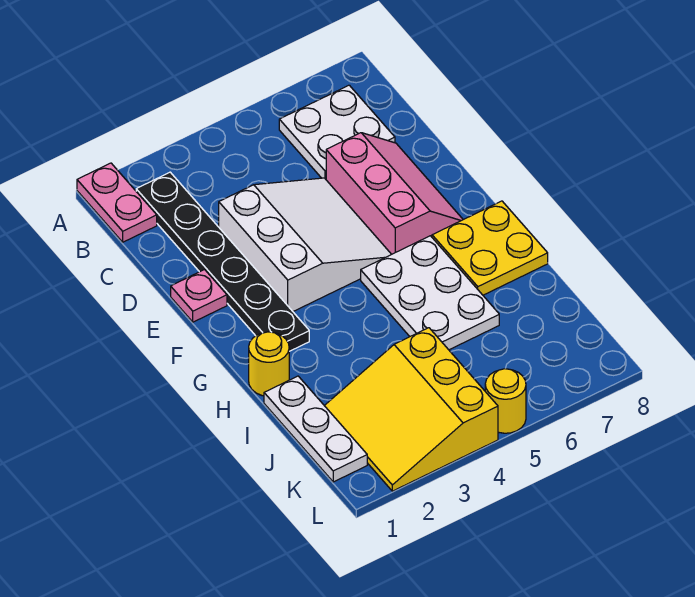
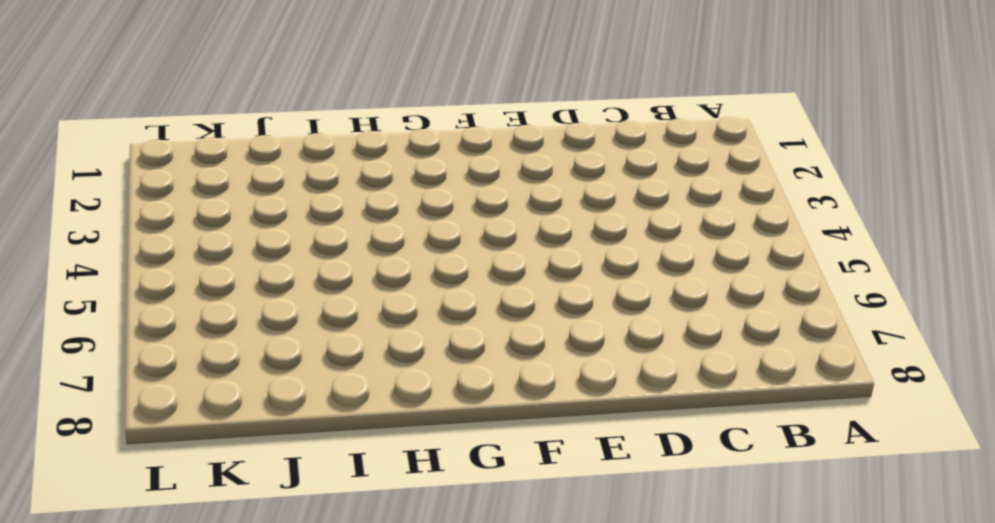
none -> pink plate A1:B1 level 1
none -> black plate B2:G2 level 1
none -> white plate B6:C7 level 1

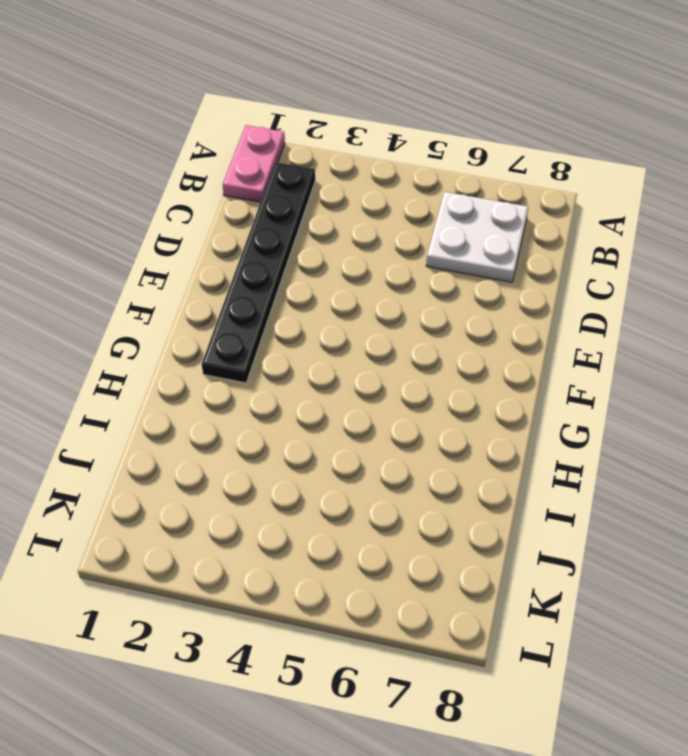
none -> white slope D3:F5 level 1 top 3
none -> pink slope D6:F7 level 1 top 6
none -> pink plate E1 level 1

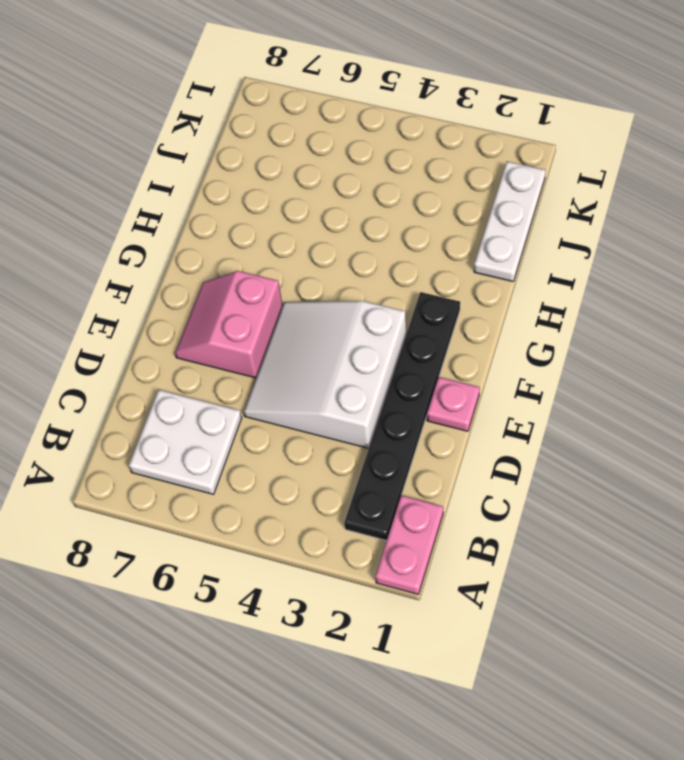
pink slope E6:F7 level 1 top 6 -> pink slope D6:F7 level 1 top 6
none -> white plate G5:I6 level 1
none -> yellow plate G7:H8 level 1
none -> yellow round brick H1 level 1

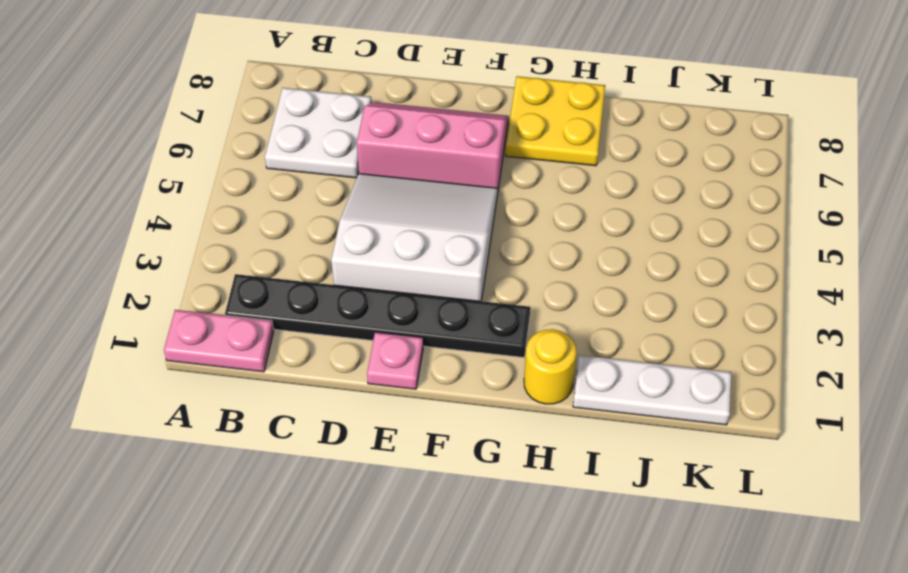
none -> white plate G5:I6 level 1
none -> yellow slope J2:L4 level 1 top 4
none -> yellow round brick L5 level 1

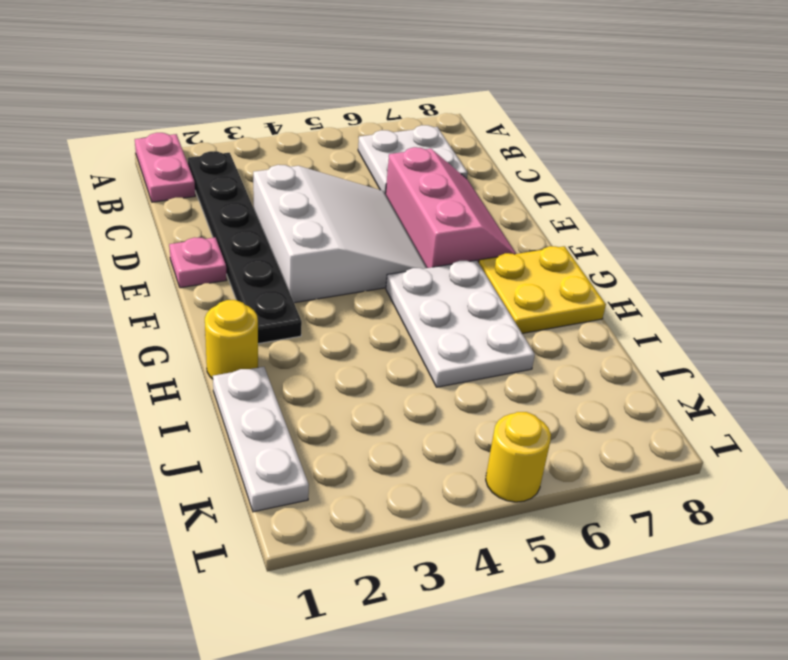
none -> yellow slope J2:L4 level 1 top 4

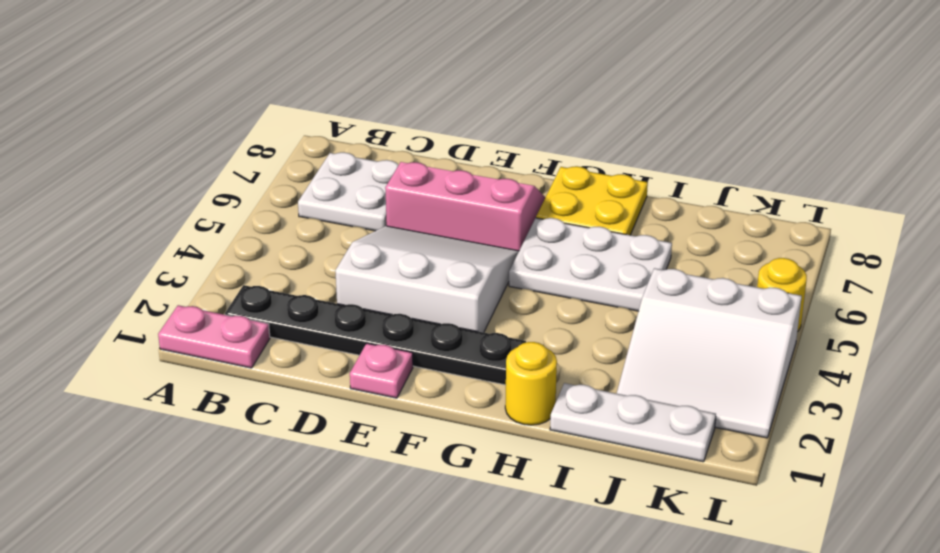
white slope J2:L4 level 1 top 4 -> yellow slope J2:L4 level 1 top 4

